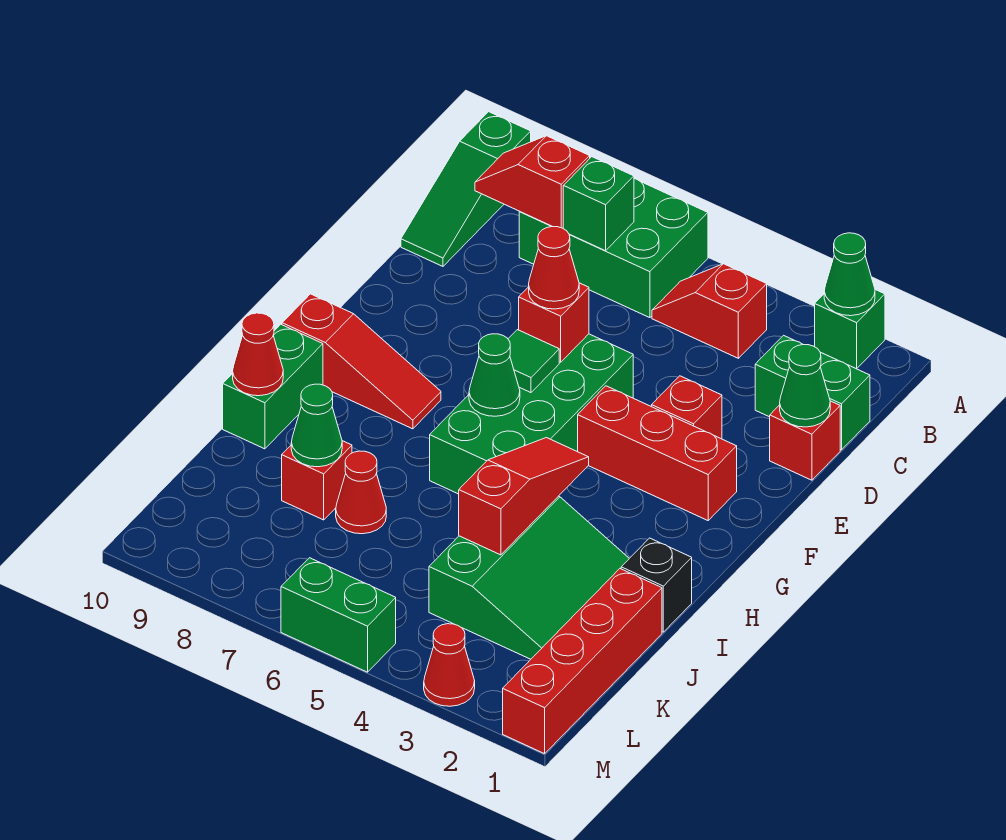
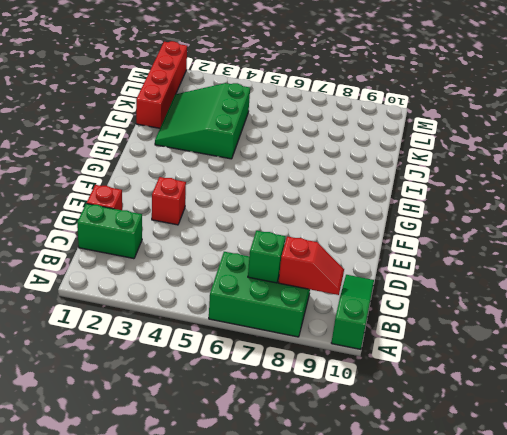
none -> green brick A2 level 1
none -> red slope B4:B5 level 1 top 4
none -> green brick E5:H6 level 1

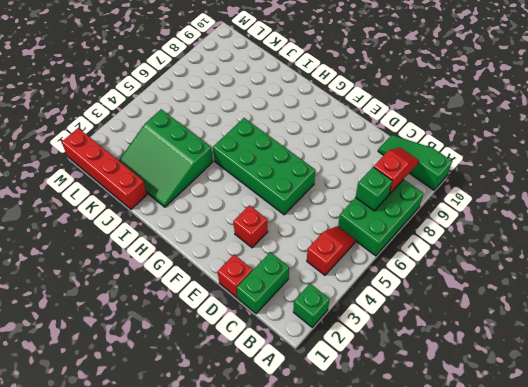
none -> red brick F2:F4 level 1
none -> red slope G8:G10 level 1 top 10
none -> green brick H10:I10 level 1

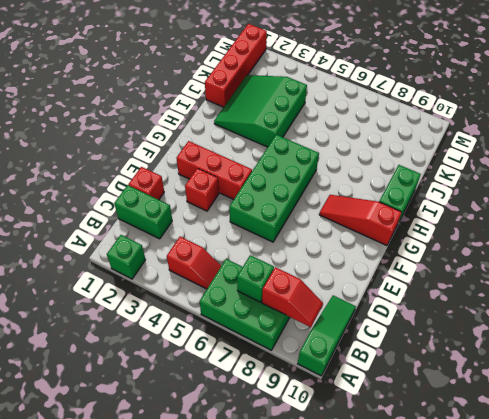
none -> black brick I1 level 1
none -> red cone J7 level 1
none -> red brick J8 level 1

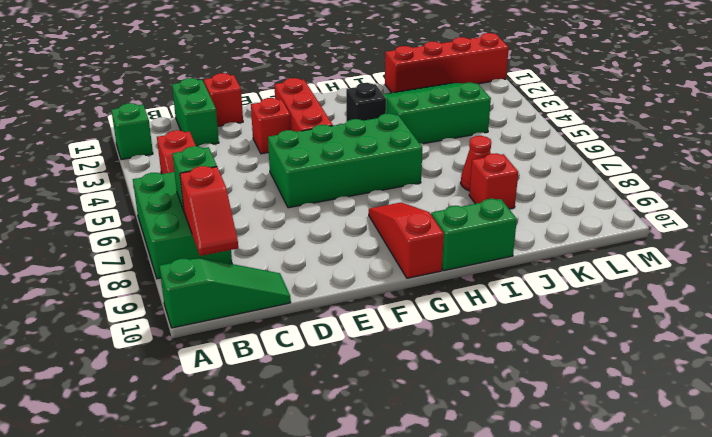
black brick H3 level 1 -> black brick I1 level 1
none -> red cone M3 level 1
none -> green brick M5:M6 level 1
none -> green cone A2 level 2

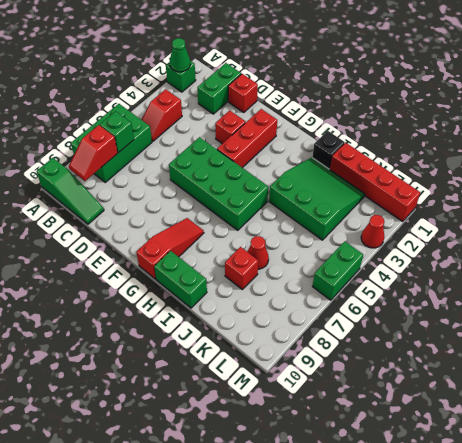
none -> green cone D1 level 2
none -> red brick E6 level 2
none -> green tile F6 level 2

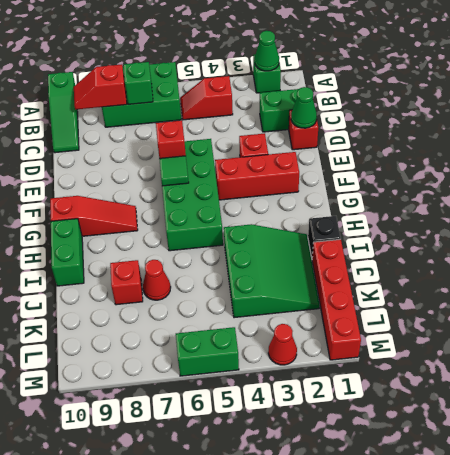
none -> green cone G6 level 2
none -> red slope H4:J4 level 2 top J
none -> red cone I10 level 2

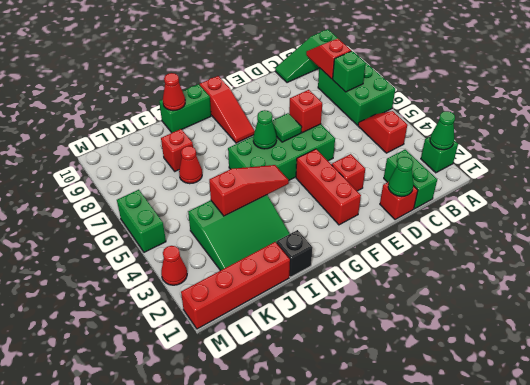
none -> green cone J8 level 2
none -> red cone E6 level 3

